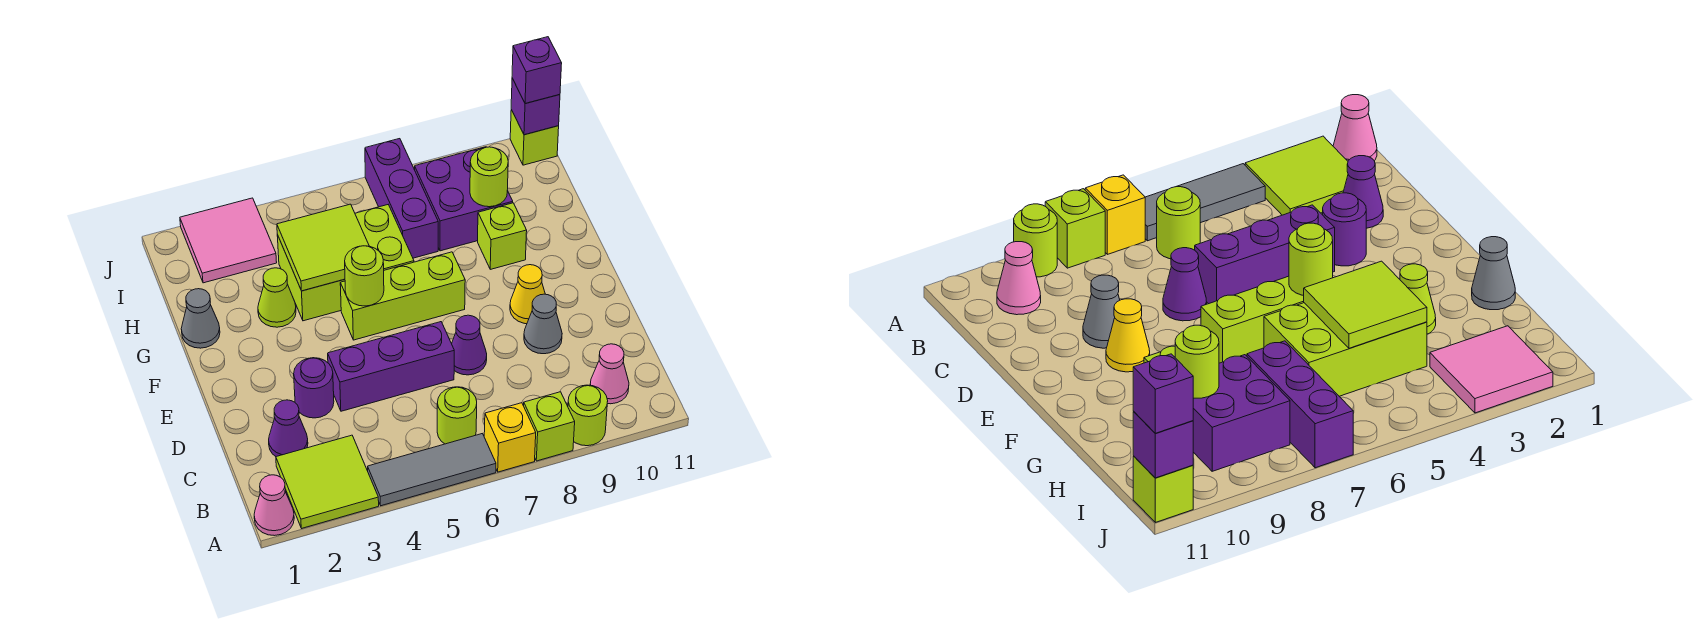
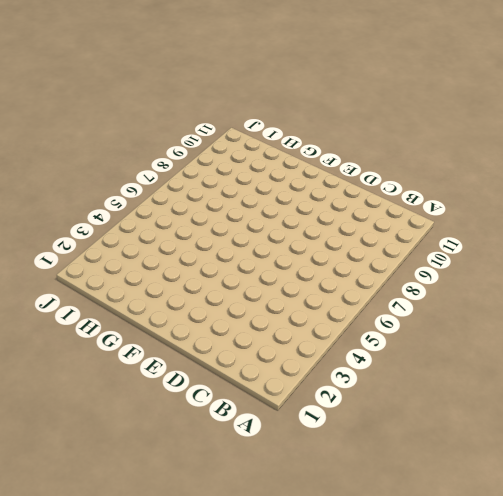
none -> pink cone A1 level 1
none -> lime tile A2:B3 level 1
none -> grey tile A4:A6 level 1

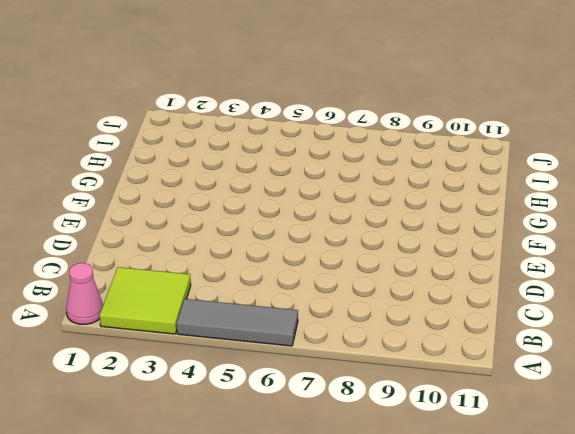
none -> yellow brick A7 level 1
none -> lime brick A8 level 1
none -> lime round brick A9 level 1

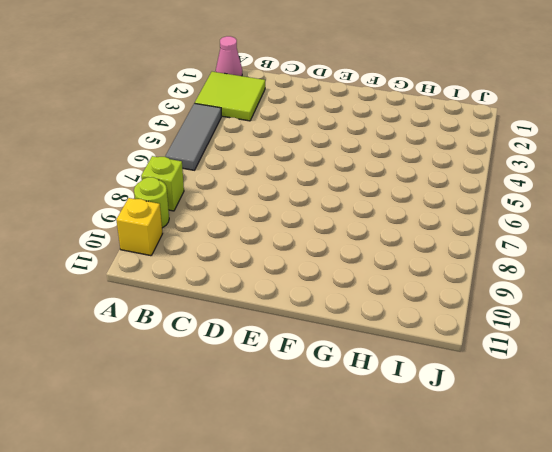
yellow brick A10 level 1 -> yellow brick A7 level 1
none -> lime round brick B6 level 1
none -> pink cone B10 level 1
none -> purple cone C2 level 1

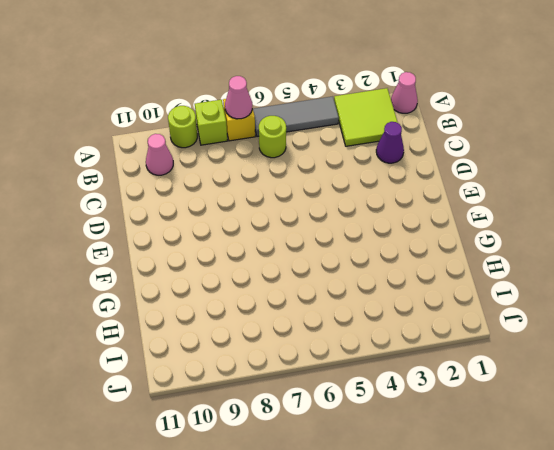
pink cone A7 level 2 -> none
none -> purple round brick D3 level 1
none -> purple brick D4:D6 level 1
none -> purple cone D7 level 1

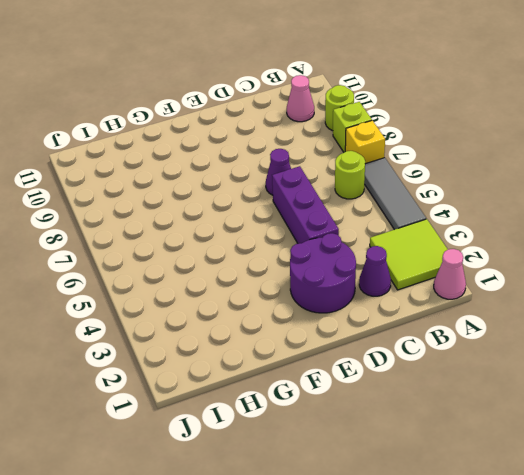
purple round brick D2:E3 level 1 -> purple round brick D3 level 1
none -> grey cone D9 level 1
none -> yellow cone E9 level 1
none -> lime brick F5:F7 level 1

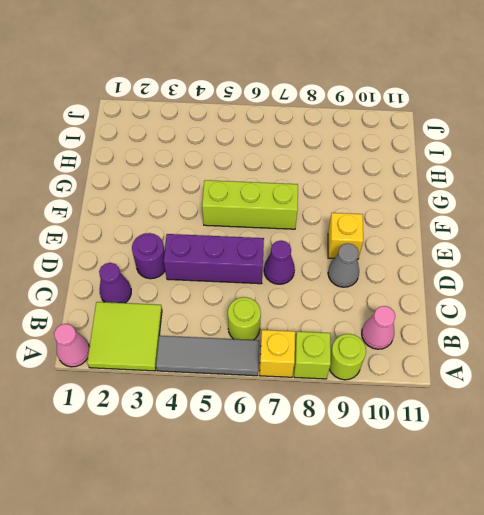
yellow brick E9 level 1 -> yellow cone E9 level 1
none -> grey cone G1 level 1
none -> lime cone G3 level 1
none -> lime brick G4:H6 level 1

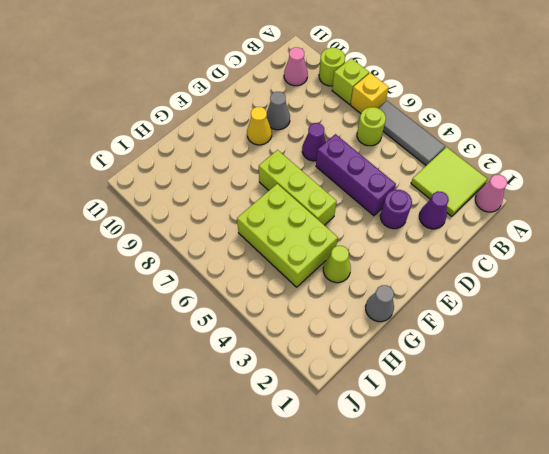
none -> lime brick G9 level 1
none -> purple brick H7:J7 level 1
none -> purple brick H8:I9 level 1

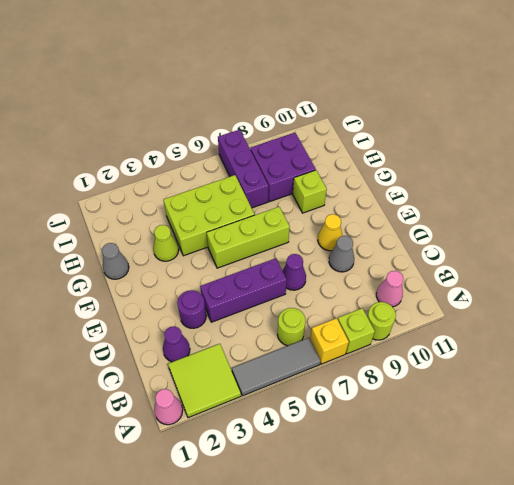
none -> pink tile I2:J3 level 1
none -> lime brick J11 level 1
none -> lime round brick F5 level 2

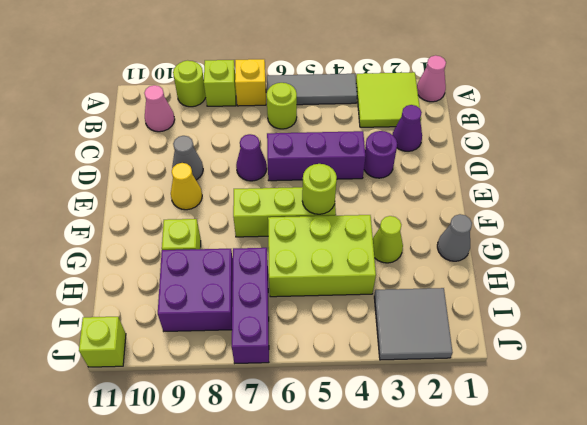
grey tile I2:J3 level 1 -> pink tile I2:J3 level 1
none -> lime tile G4:H5 level 2
none -> lime round brick H9 level 2
none -> purple brick J11 level 2

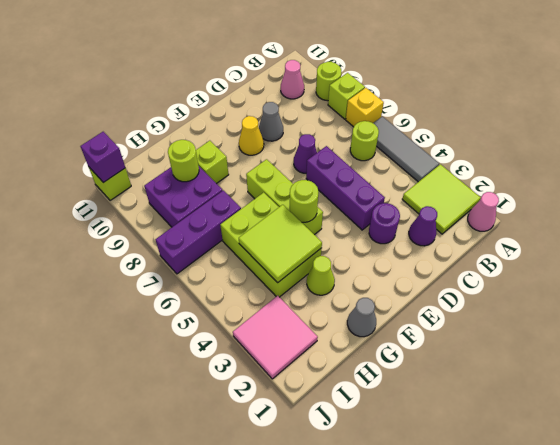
none -> purple brick J11 level 3

